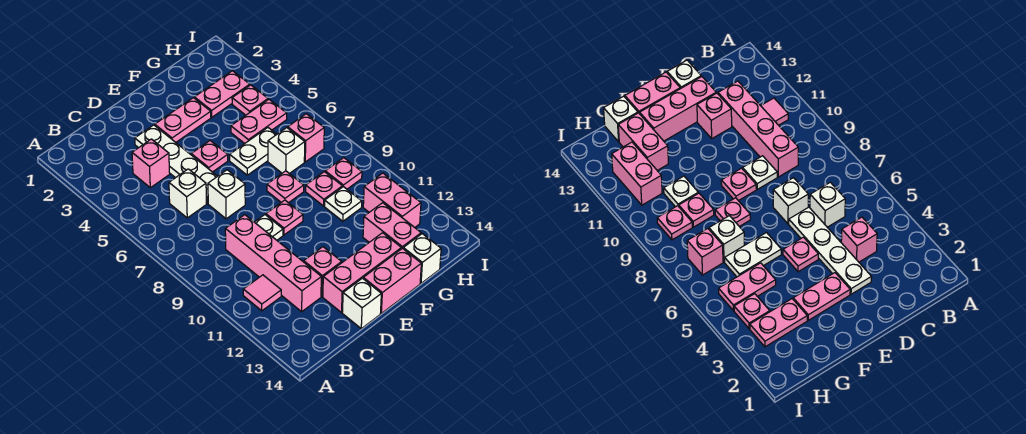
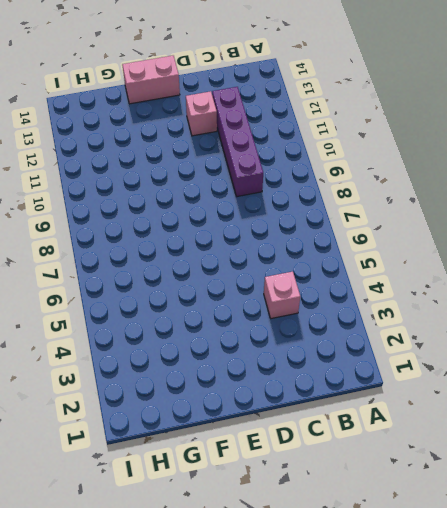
purple brick C9:C12 level 1 -> pink brick C9:C12 level 1
none -> pink tile B11 level 1
none -> white brick C6 level 1
none -> white plate D3:D6 level 1

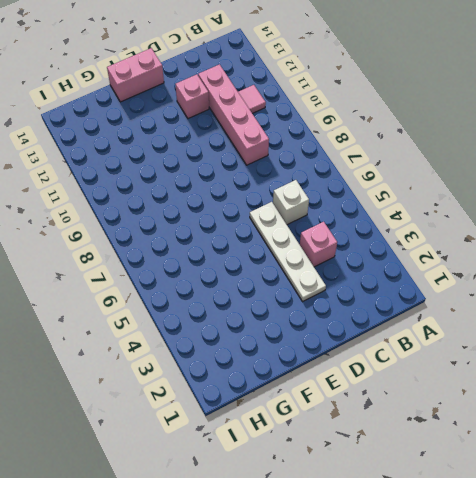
none -> white brick D7 level 1
none -> white plate D9 level 1
none -> pink brick D13:F13 level 1

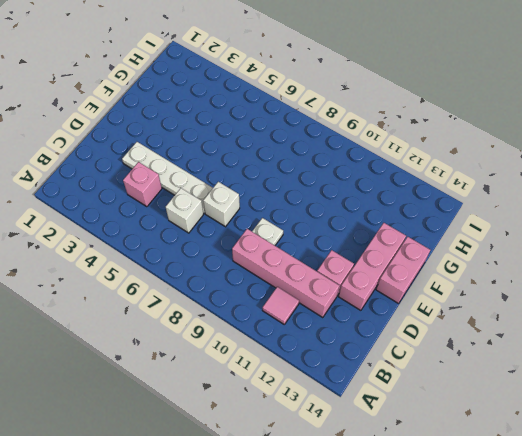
none -> white brick D14 level 1
none -> pink plate E3:F3 level 1
none -> pink plate E5 level 1

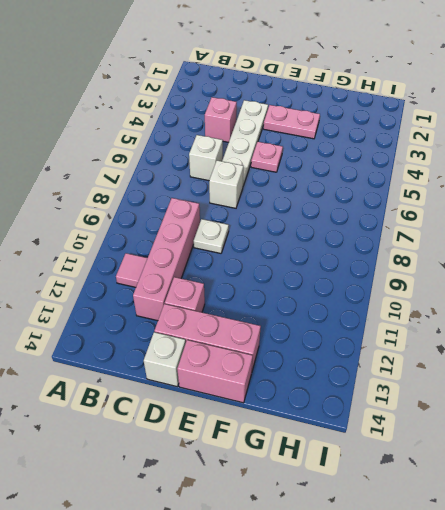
none -> pink plate E9 level 1
none -> white plate F6:G6 level 1
none -> pink plate F8 level 1

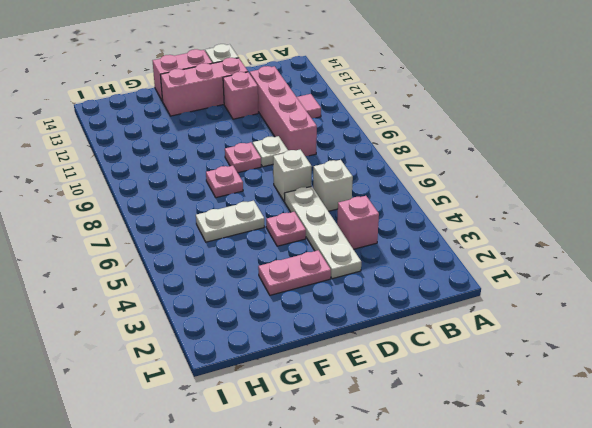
none -> pink plate G3:H3 level 1
none -> pink plate G5:H5 level 1
none -> white brick G7 level 1

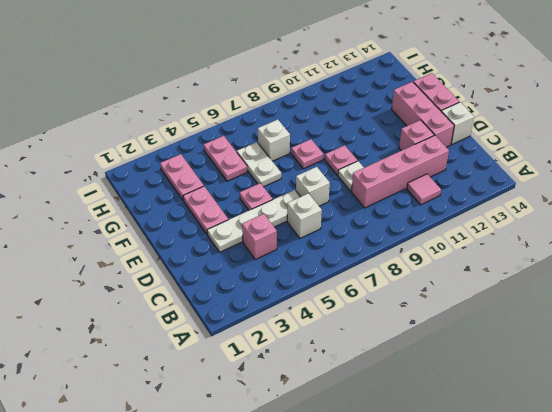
none -> pink plate G9 level 1
none -> white plate G10 level 1
none -> pink brick G12:G13 level 1

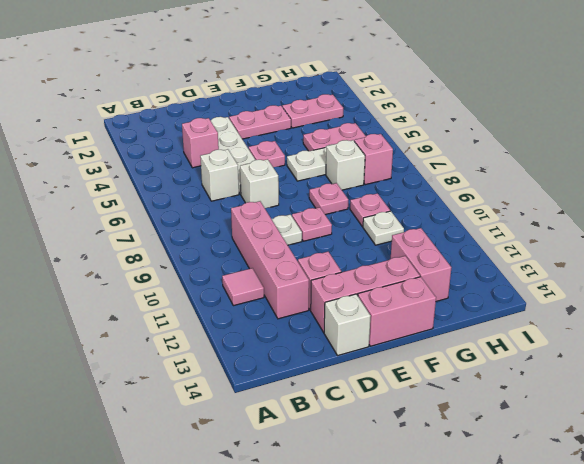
none -> white brick G14 level 1
none -> pink plate H4 level 1
none -> pink plate H9 level 1

